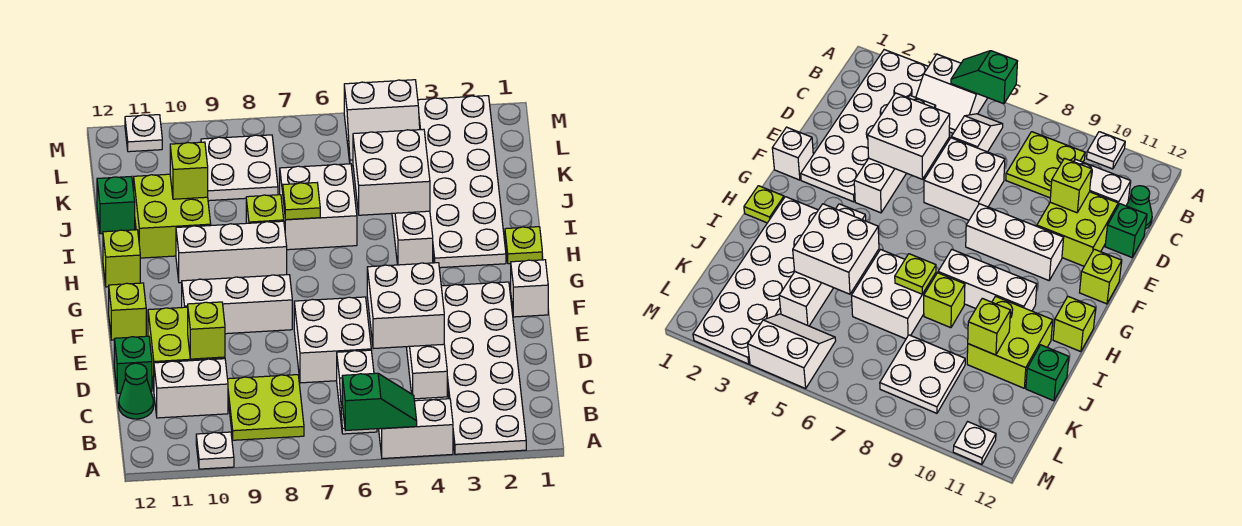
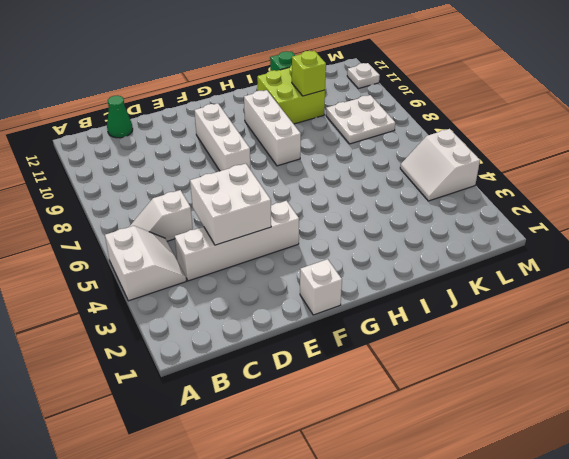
none -> white plate A2:F3 level 1
none -> white plate A10 level 1
none -> lime plate B8:C9 level 1
none -> white brick C10:C11 level 1

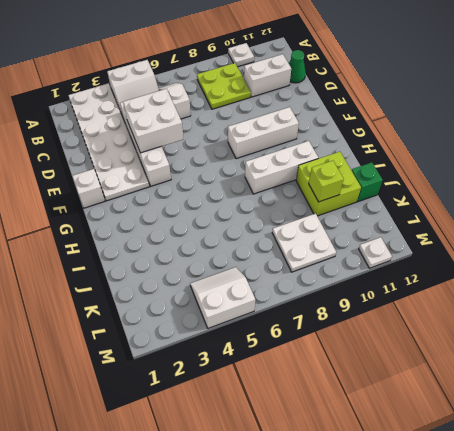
none -> white brick D6:E7 level 1
none -> lime brick D10:E11 level 1
none -> green brick D12 level 1
none -> lime brick F12 level 1

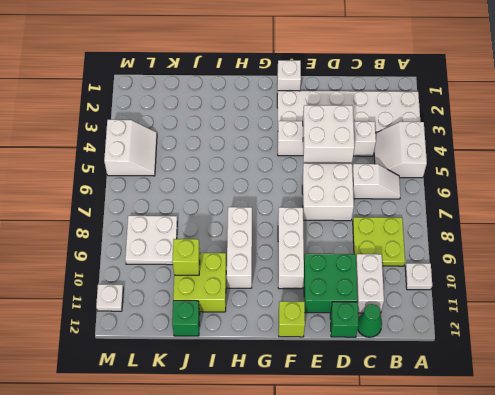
green brick D10:E11 level 1 -> lime brick D10:E11 level 1
none -> lime plate H1 level 1
none -> white plate H2:M3 level 1
none -> white brick H4:K4 level 1
none -> lime brick H12 level 1

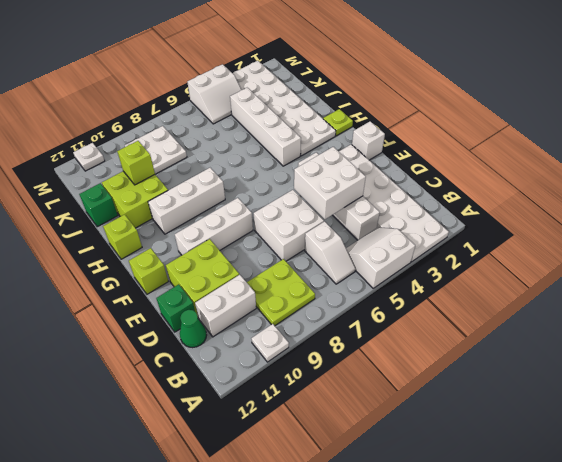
none -> white brick I6:J7 level 1
none -> lime brick I8 level 1
none -> green slope A5:A6 level 2 top 6
none -> lime brick D10 level 2

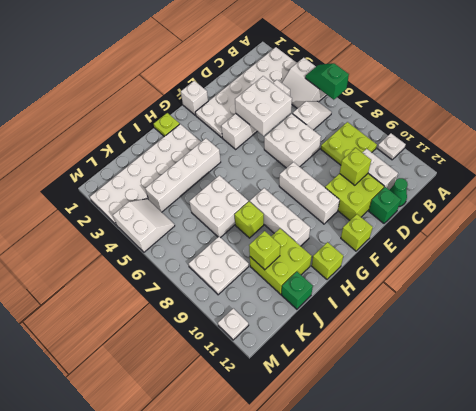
none -> white brick I4:J5 level 2
none -> lime plate I7 level 2

